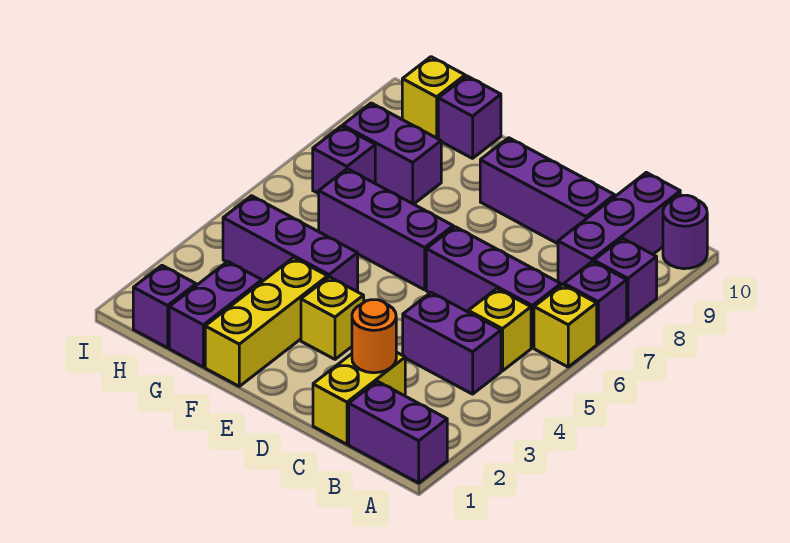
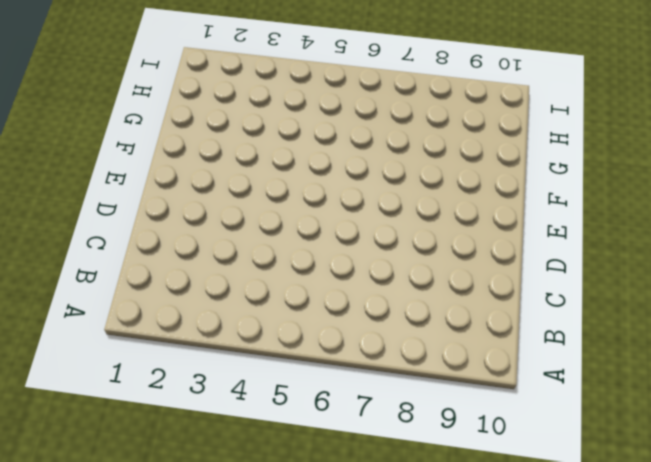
none -> purple brick A1:B1 level 1
none -> yellow brick A6 level 1
none -> purple brick A7 level 1

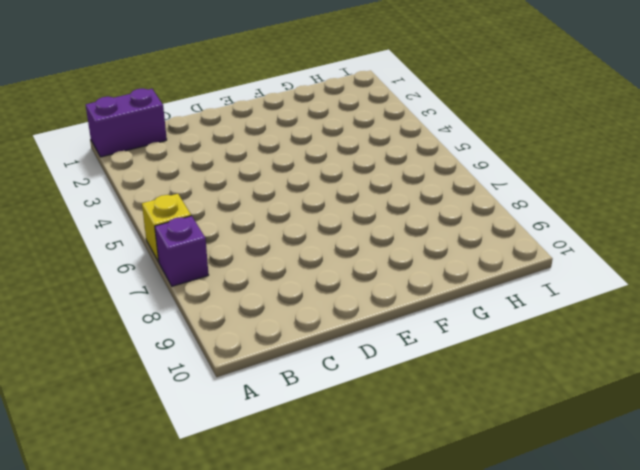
none -> purple brick A8 level 1
none -> purple round brick A10 level 1
none -> purple brick B4:C4 level 1

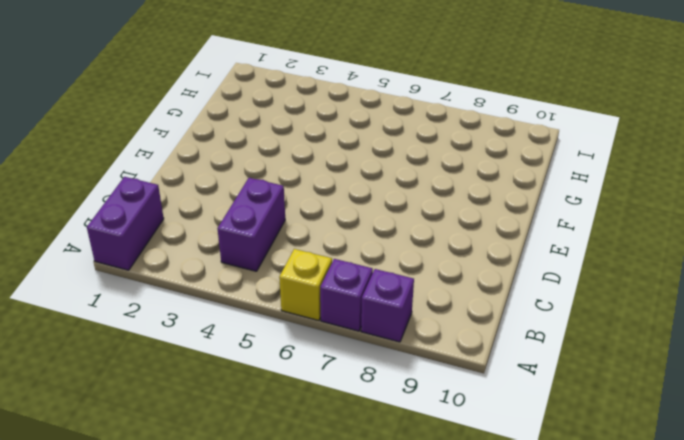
none -> purple round brick A10 level 1
none -> yellow brick B5 level 1
none -> purple brick B6:D6 level 1

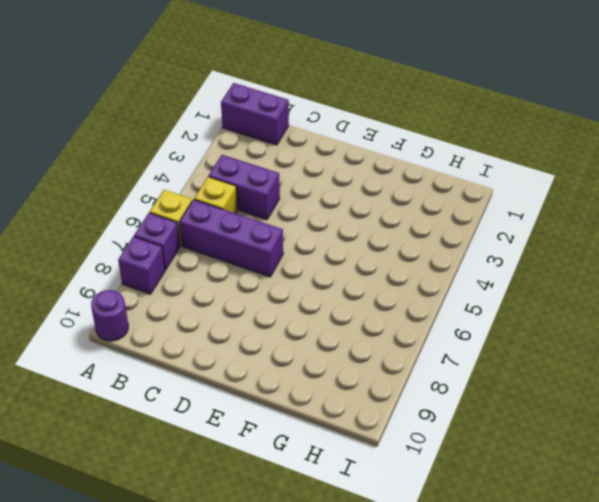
none -> purple brick B8:B10 level 1
none -> yellow brick C1:C2 level 1
none -> purple brick C9:E9 level 1

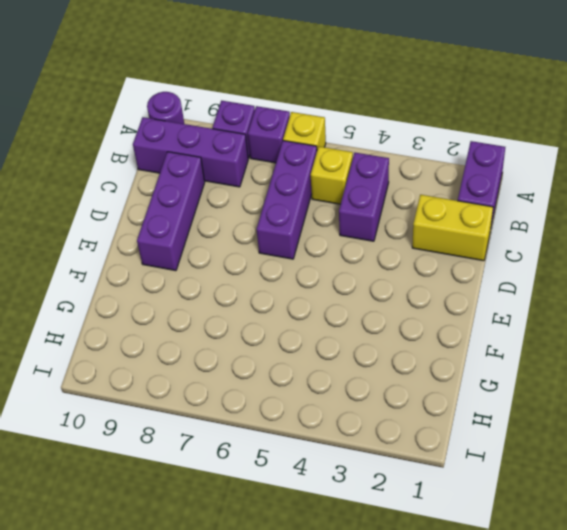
none -> yellow brick E3 level 1
none -> purple brick E6:G6 level 1
none -> yellow brick F1:F3 level 1

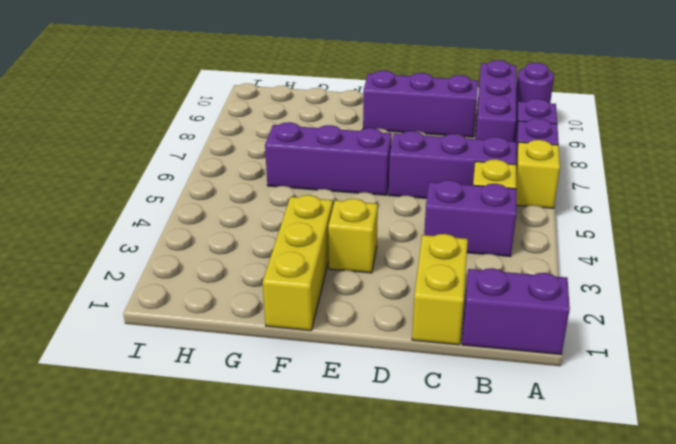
none -> purple brick F4:H4 level 1
none -> purple brick G1:G2 level 1
none -> purple brick G8:H8 level 1

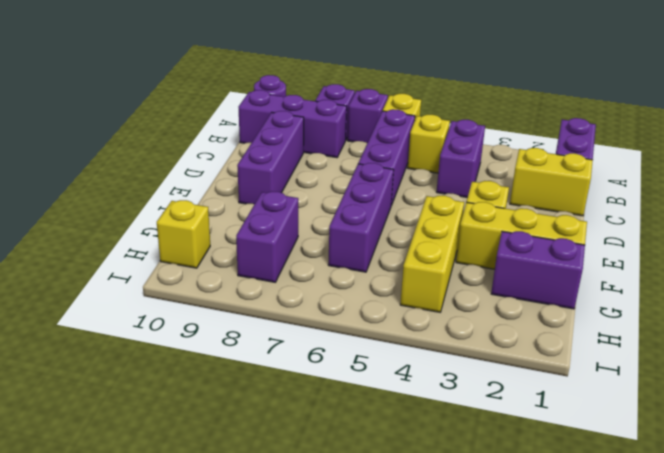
yellow brick F4:H4 level 1 -> purple brick F4:H4 level 1
none -> purple brick G10 level 1
none -> purple brick H1 level 1
none -> purple brick H7 level 1

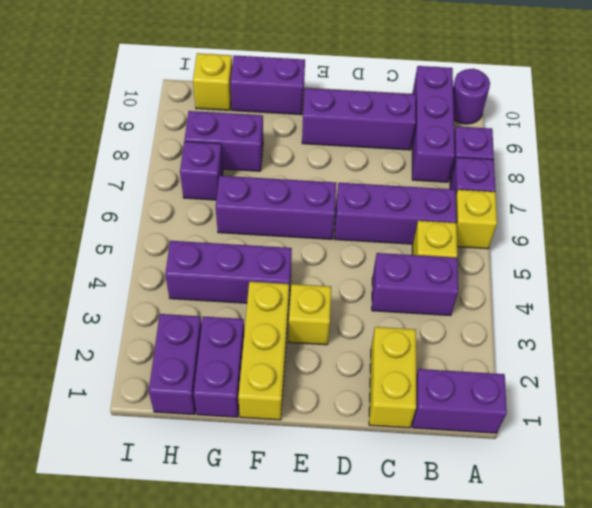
purple brick F10:G10 level 1 -> purple brick G10 level 1
purple brick H1:H2 level 1 -> purple brick H1 level 1
none -> orange round brick C2 level 2

